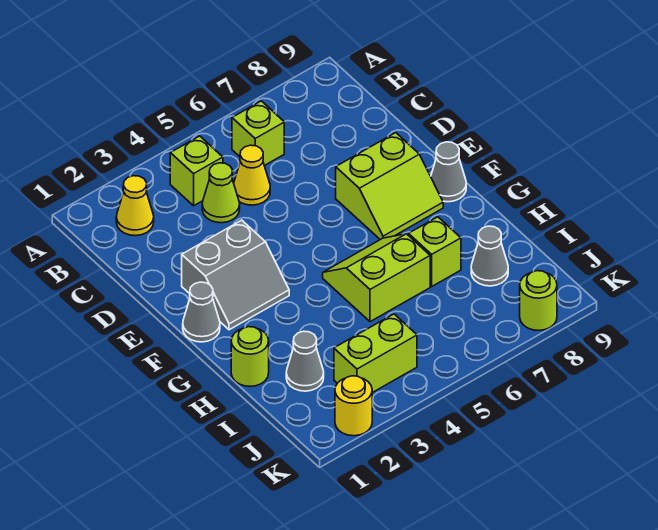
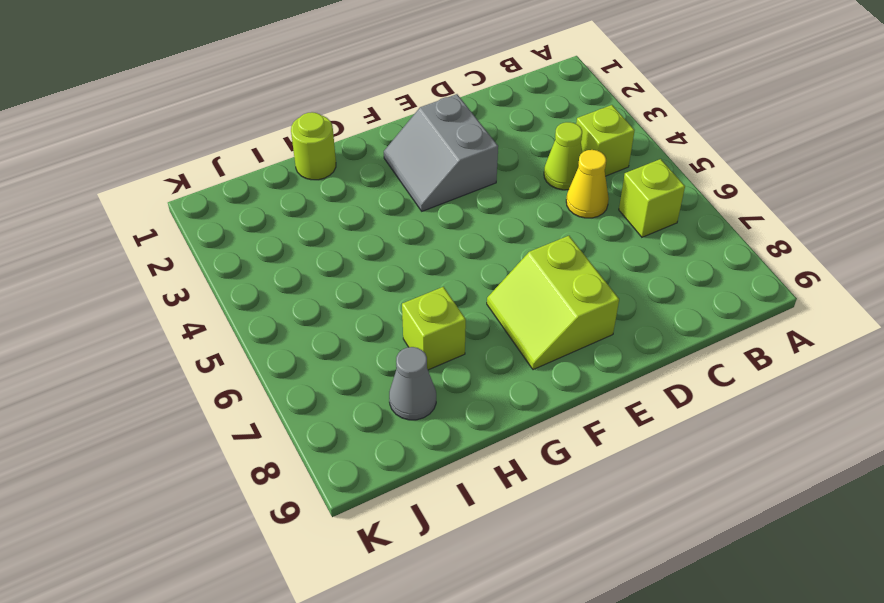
none -> yellow cone B2 level 1
none -> grey cone F1 level 1
none -> grey cone F9 level 1

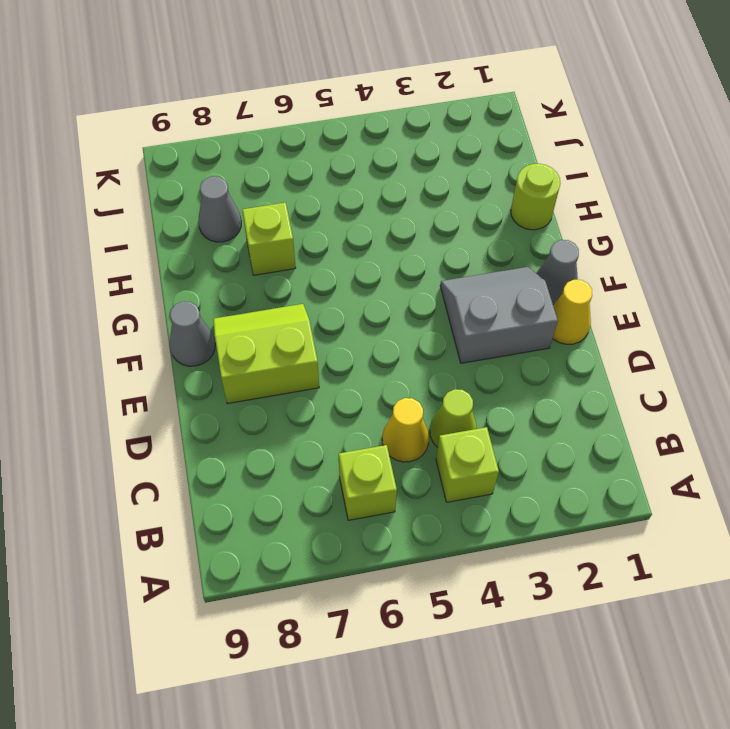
yellow cone E1 level 1 -> yellow cone B2 level 1
none -> lime slope G5:H6 level 1 top H
none -> grey cone I2 level 1
none -> lime brick J3:J4 level 1

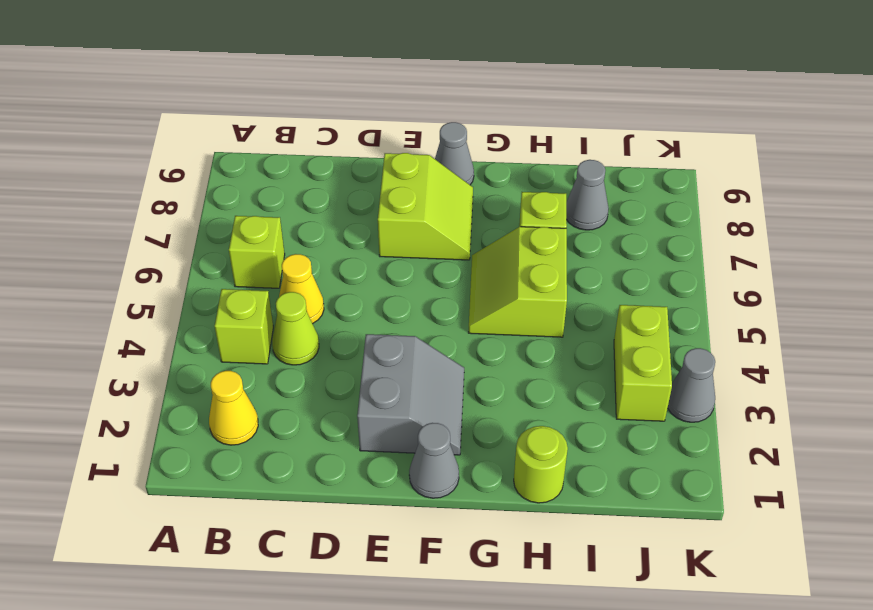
grey cone K3 level 1 -> grey cone I2 level 1
none -> yellow round brick K2 level 1
none -> lime round brick K8 level 1

